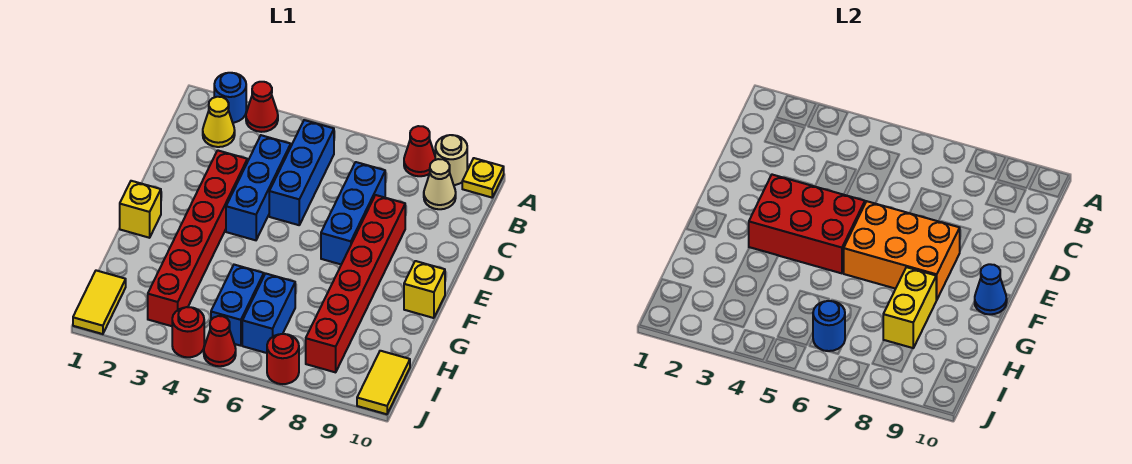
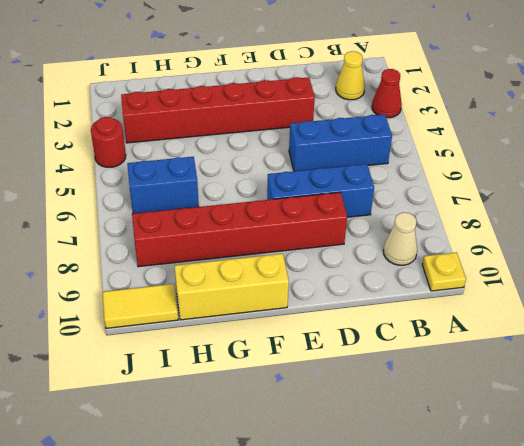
yellow brick F10:H10 level 1 -> yellow brick F10 level 1
none -> blue round brick A2 level 1
none -> red cone A8 level 1
none -> tan round brick A9 level 1

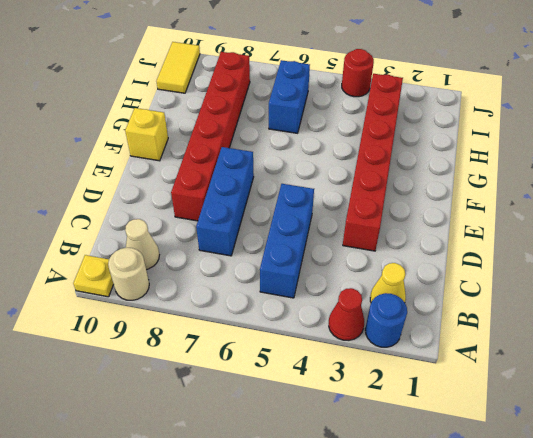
none -> red cone A8 level 1
none -> blue brick C4:E4 level 1
none -> yellow brick F1 level 1

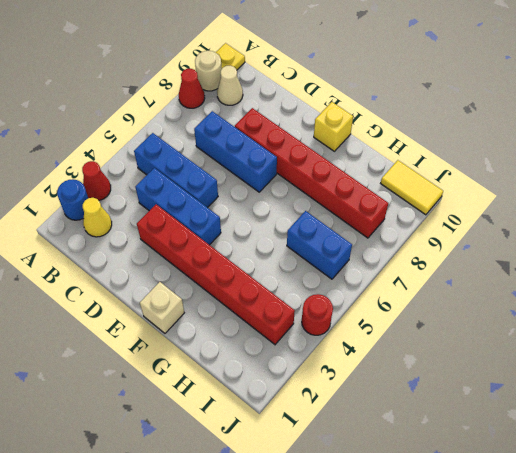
tan brick F1 level 1 -> yellow brick F1 level 1
none -> blue brick H5:I5 level 1
none -> yellow tile I1:J1 level 1
none -> red cone J5 level 1

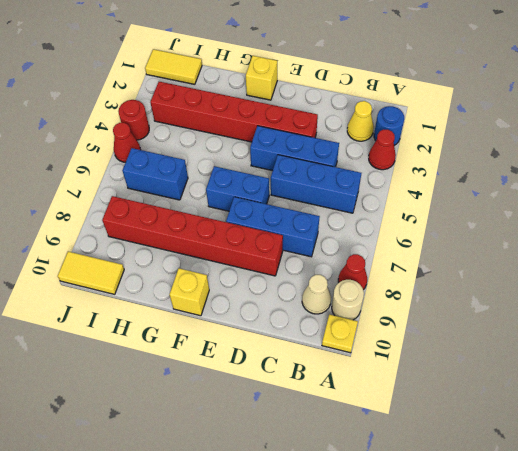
blue brick E6:F6 level 1 -> blue brick H5:I5 level 1
none -> red round brick J7 level 1
none -> red brick E3:F5 level 2
none -> orange brick E6:F8 level 2

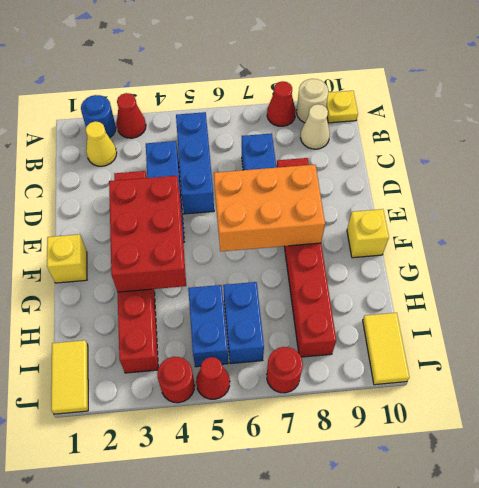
red brick E3:G4 level 2 -> red brick E3:F5 level 2
none -> blue cone F10 level 2
none -> yellow brick G8:H8 level 2
none -> blue round brick I6 level 2

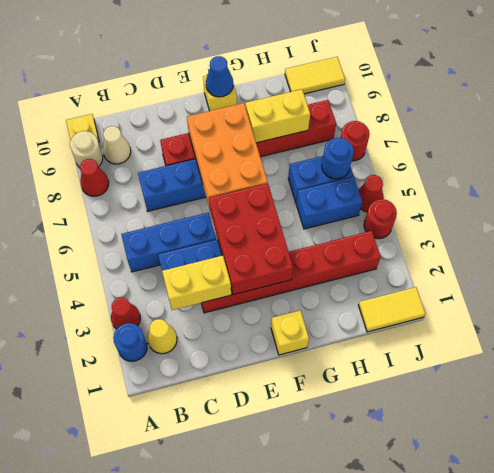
yellow brick C3:D3 level 2 -> none

